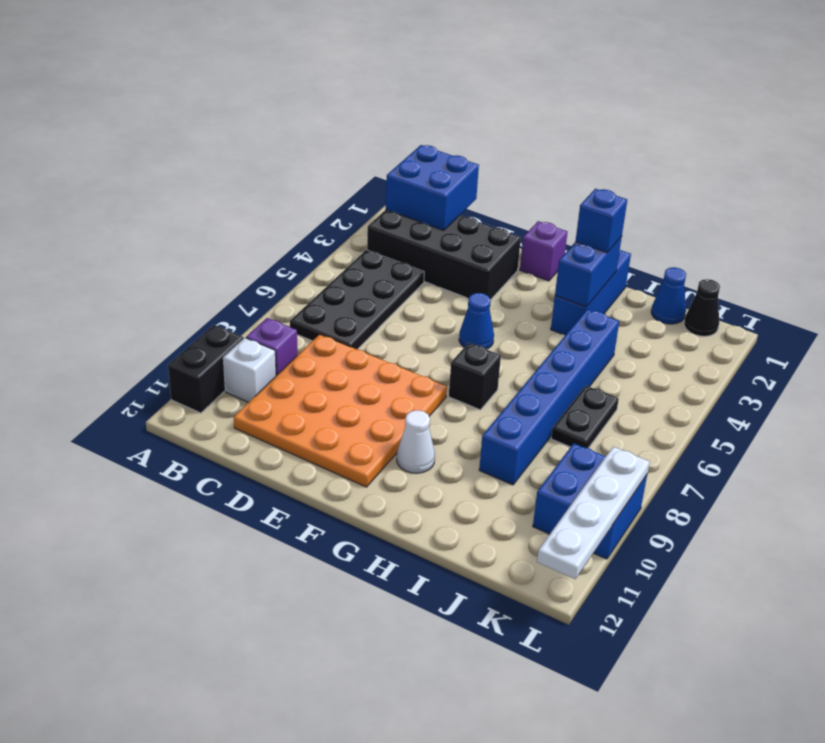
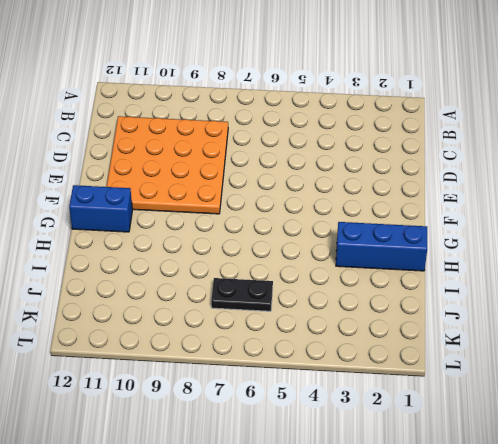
blue brick G11:G12 level 1 -> blue brick H2:H3 level 2
none -> black brick A10:A11 level 1
none -> black brick B2:E3 level 1
none -> black plate B4:C7 level 1

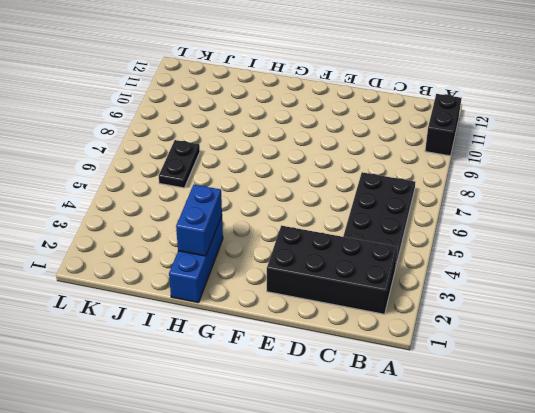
none -> purple brick B9 level 1
none -> white brick B10 level 1
none -> orange plate C8:F11 level 1

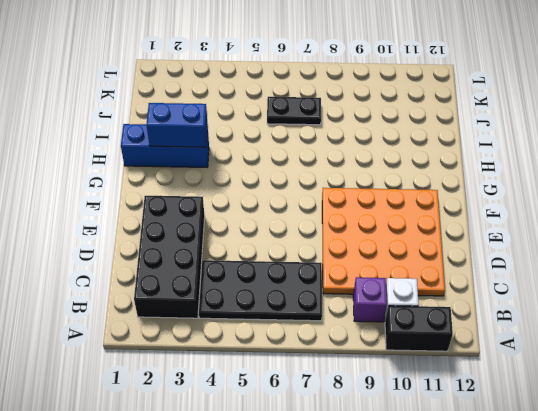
none -> purple brick F1 level 1
none -> blue cone F5 level 1
none -> black brick G7 level 1

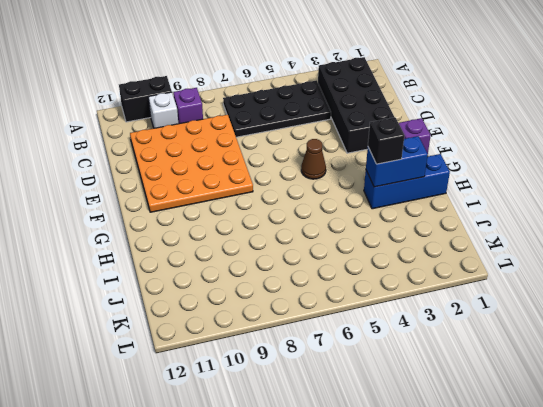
brown cone F5 level 1 -> blue cone F5 level 1
black brick H3 level 3 -> black brick G7 level 1
none -> white cone G10 level 1
none -> blue brick I4:I9 level 1
none -> blue cone J1 level 1

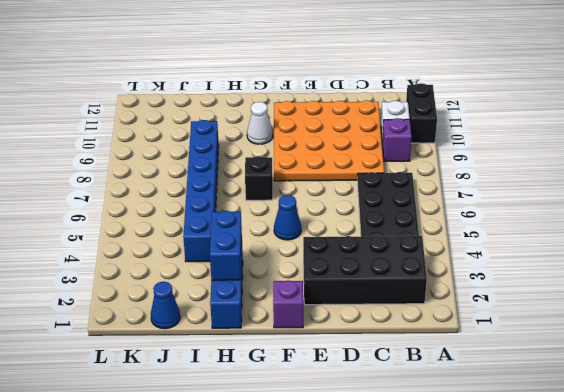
none -> black plate J6:J7 level 1
none -> black cone K1 level 1
none -> blue brick K9:L10 level 1

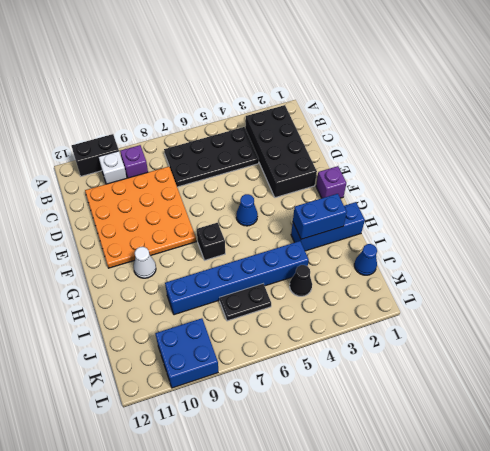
black cone J4 level 1 -> black cone K1 level 1
none -> blue brick B1:C2 level 2
none -> white plate L9:L12 level 2
none -> blue brick H2 level 3

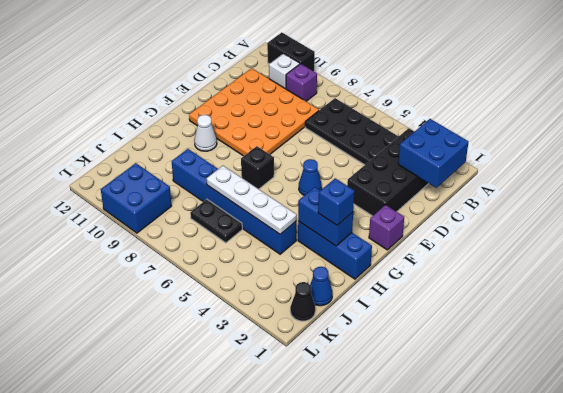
white plate I4:I7 level 2 -> white plate L9:L12 level 2

